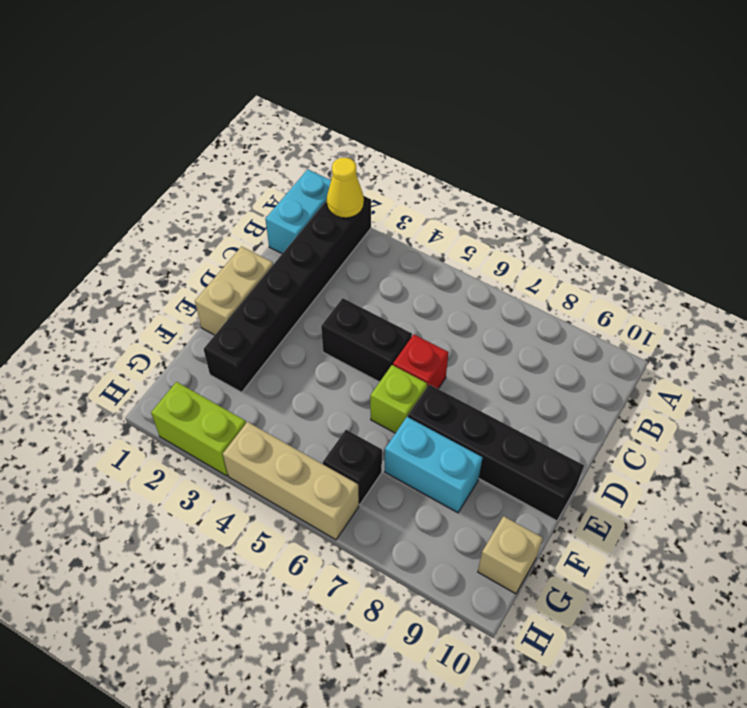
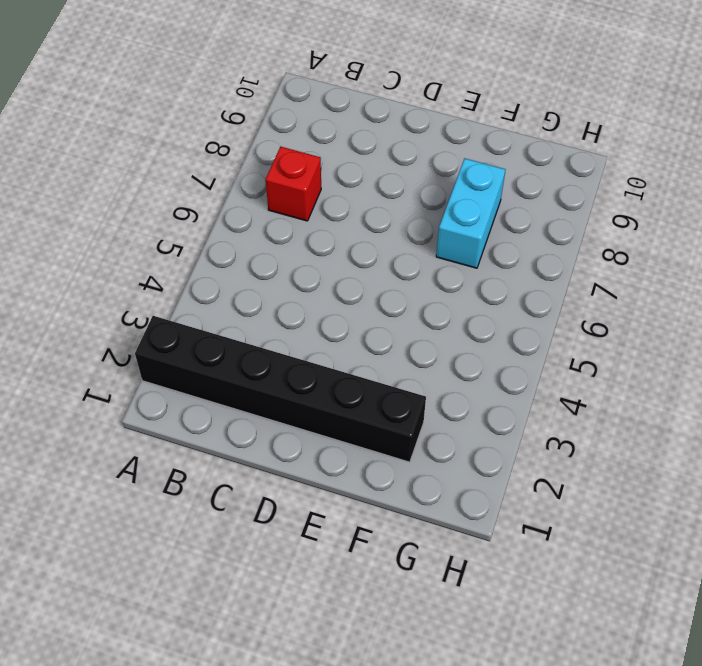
red brick B7 level 1 -> red brick D6 level 1
none -> cyan brick A1:B1 level 1
none -> tan brick D1:E1 level 1
none -> black brick D4:D5 level 1

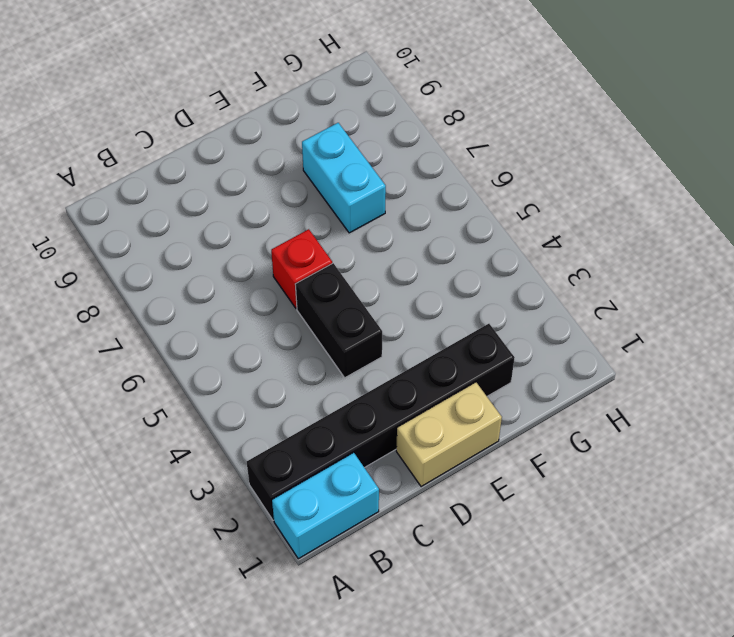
none -> lime brick E6 level 1
none -> black brick E7:E10 level 1
none -> black brick G6 level 1

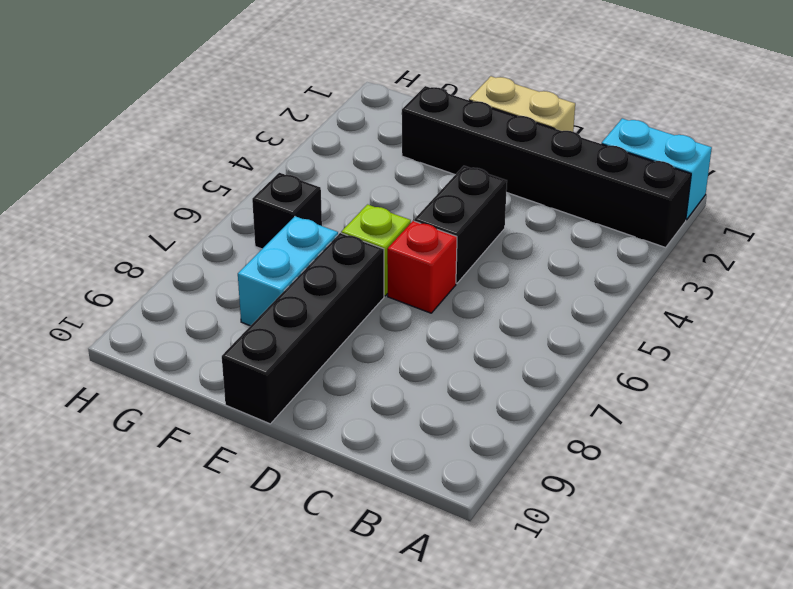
none -> tan brick G10 level 1
none -> lime brick H2:H3 level 1
none -> tan brick H4:H6 level 1

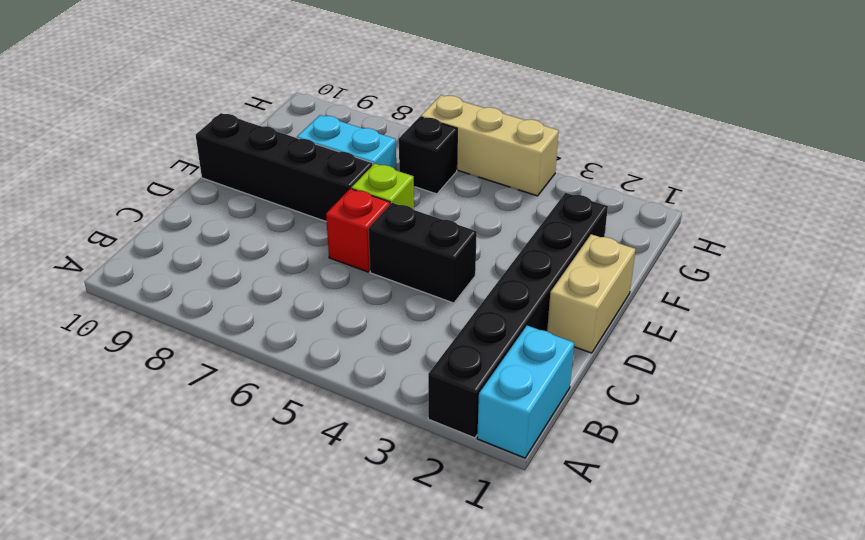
none -> tan brick G10 level 1
none -> lime brick H2:H3 level 1
none -> yellow cone A2 level 2

